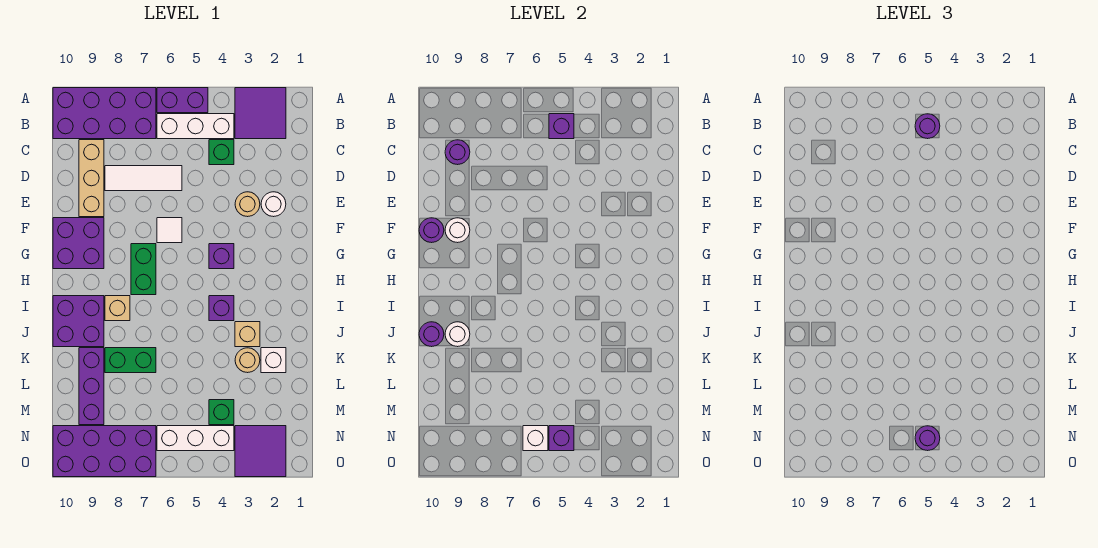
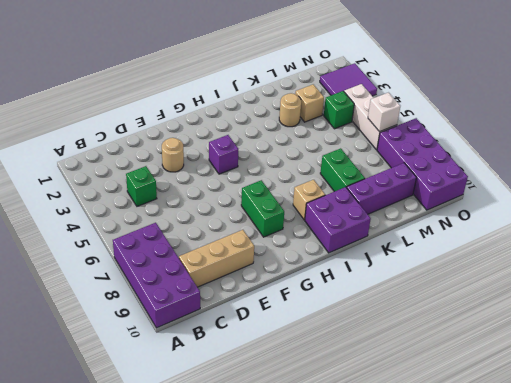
green brick G7:G8 level 1 -> green brick G7:H7 level 1
tan brick L3 level 1 -> tan brick J3 level 1
none -> purple tile A2:B3 level 1
none -> purple brick A5:A6 level 1
none -> white brick B4:B6 level 1
none -> white tile D6:D8 level 1

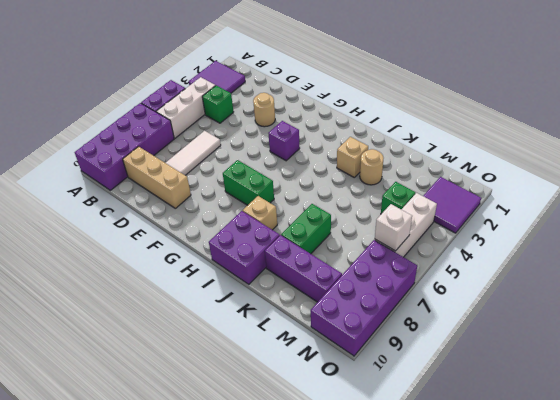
none -> white round brick E2 level 1
none -> white tile F6 level 1
none -> purple brick F9:G10 level 1
none -> purple brick I4 level 1

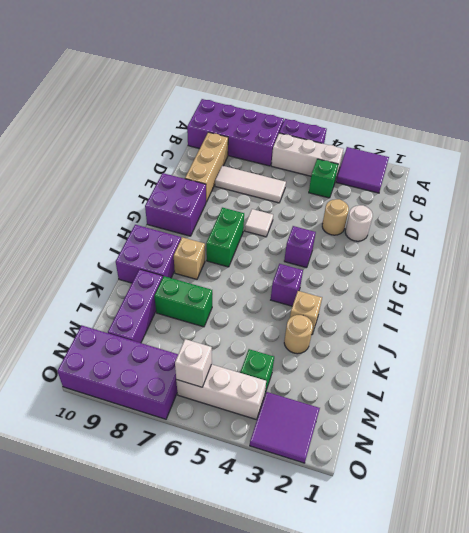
none -> white brick K2 level 1
none -> purple brick B5 level 2
none -> purple round brick C9 level 2
none -> white round brick F9 level 2

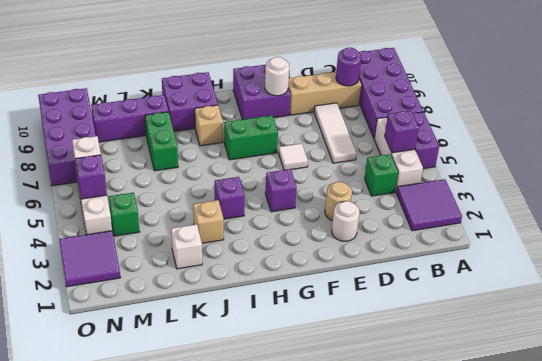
none -> tan round brick K3 level 1
none -> purple round brick F10 level 2
none -> white round brick J9 level 2
none -> purple round brick J10 level 2

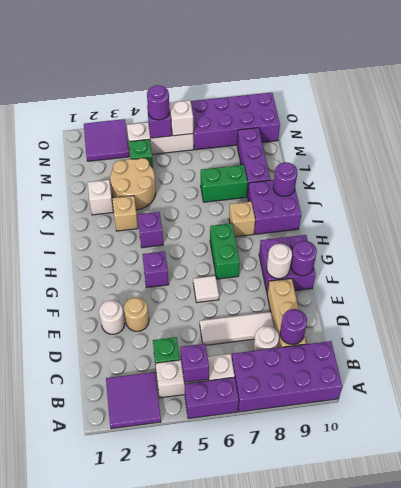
white round brick C8 level 1 -> white round brick J9 level 2
tan round brick K3:L4 level 1 -> tan round brick K3 level 1
none -> purple round brick B5 level 3

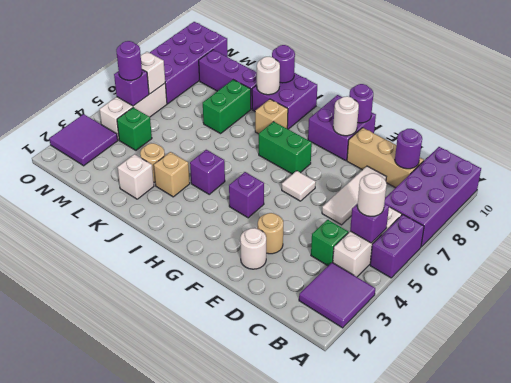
white round brick B5 level 3 -> purple round brick B5 level 3

